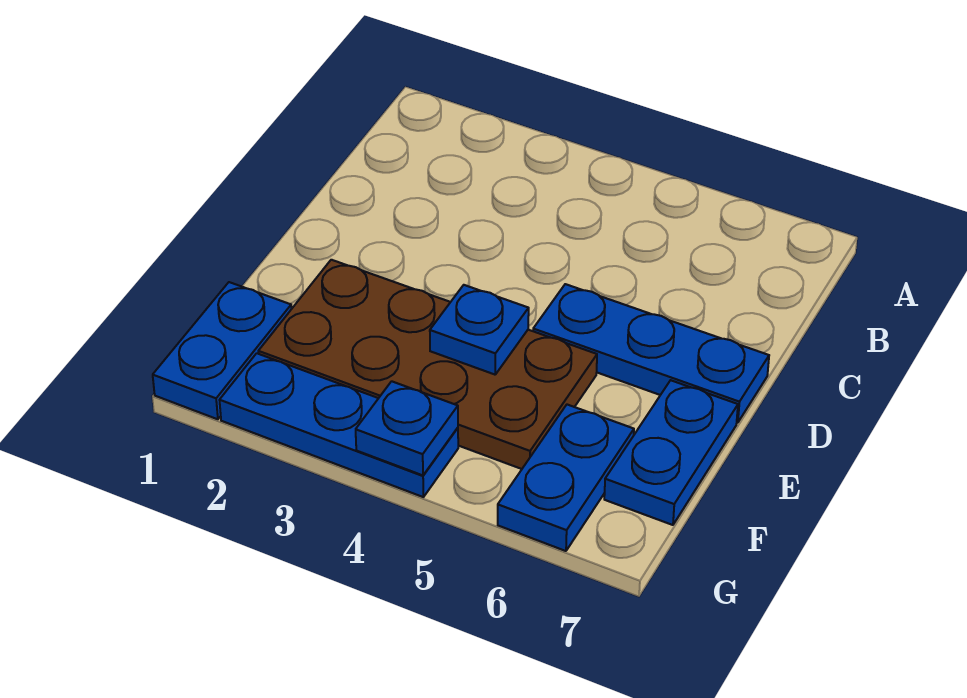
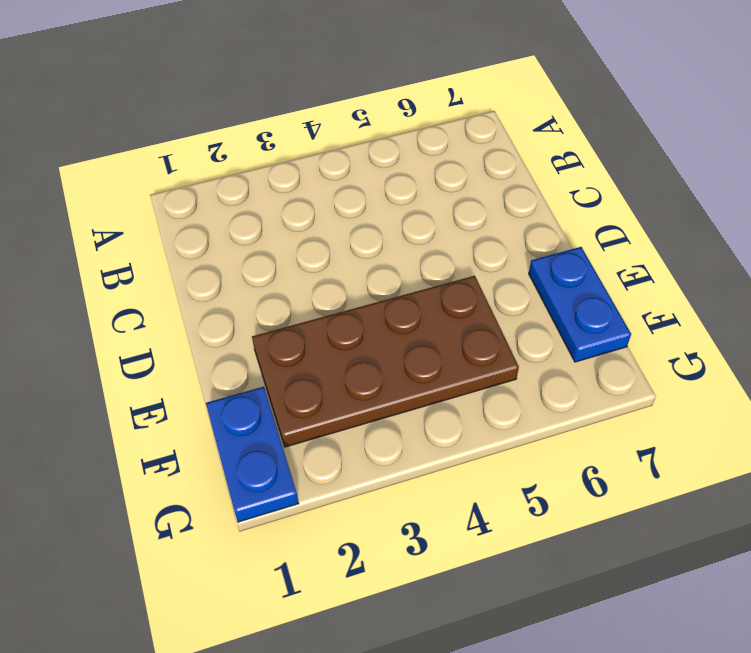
none -> blue plate D5:D7 level 1
none -> blue plate F6:G6 level 1

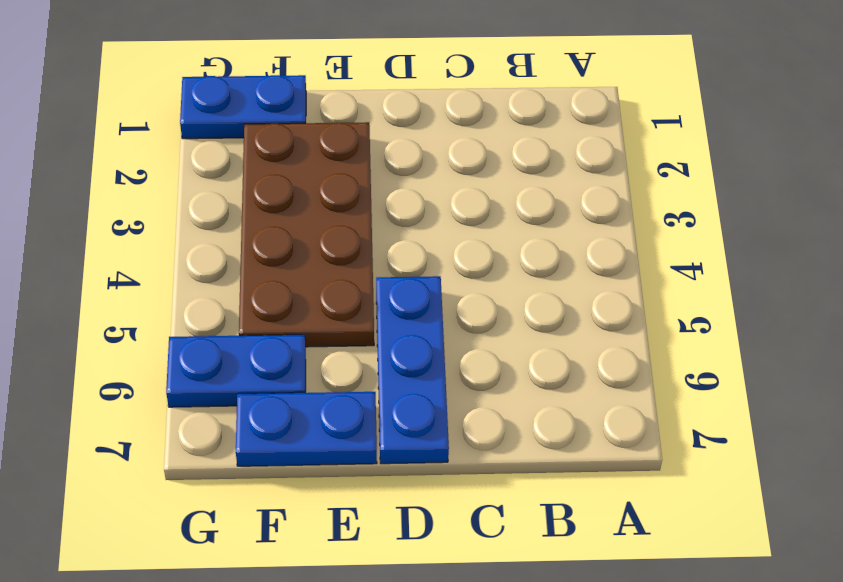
none -> blue plate G2:G4 level 1
none -> blue plate E4 level 2

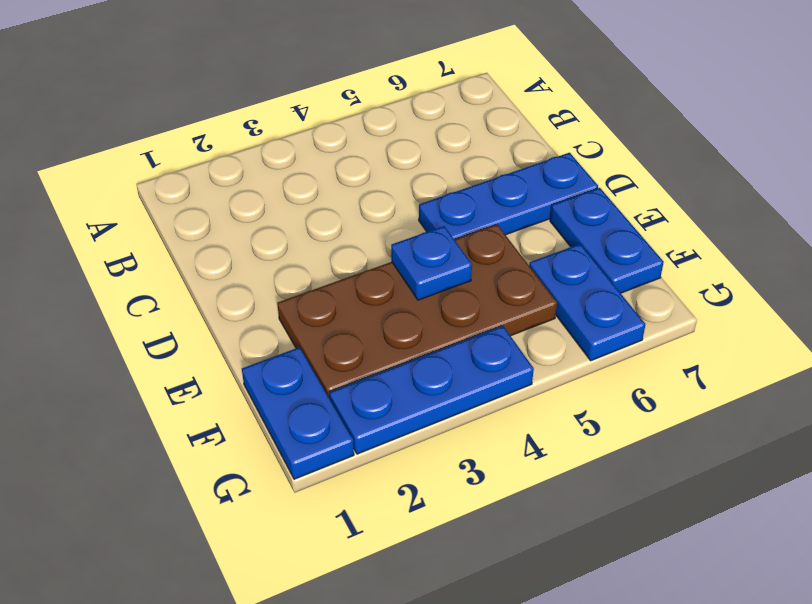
none -> blue plate G4 level 2

